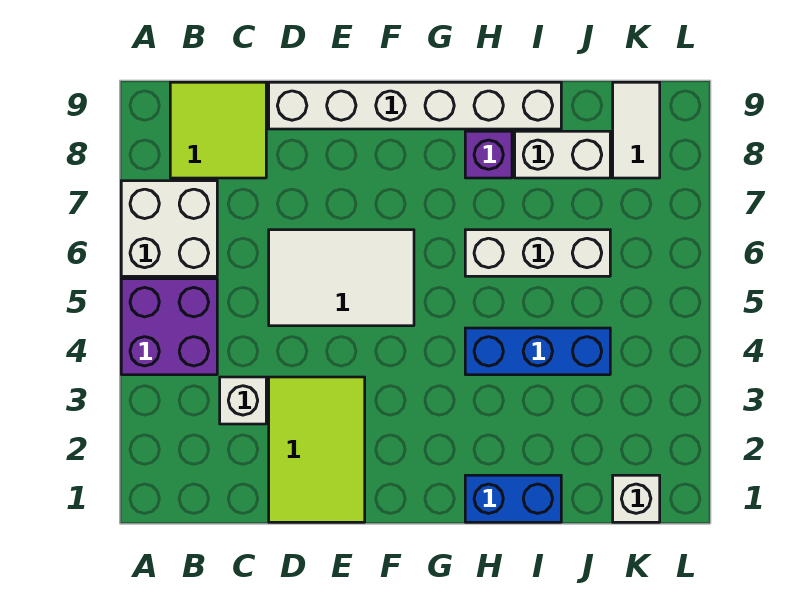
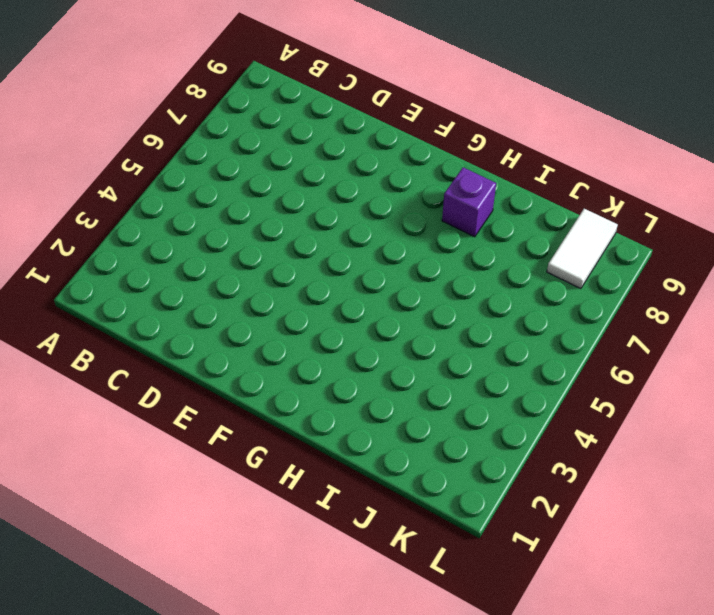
none -> purple brick A4:B5 level 1
none -> white brick A6:B7 level 1
none -> lime tile B8:C9 level 1

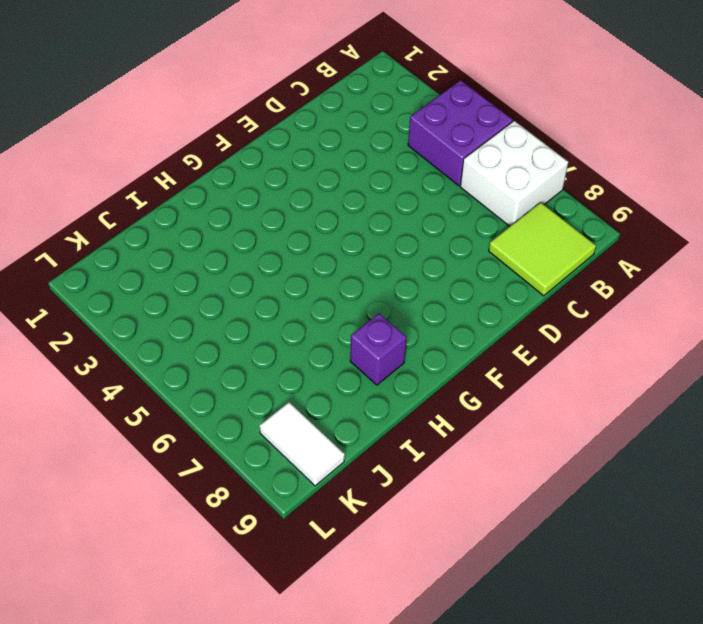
none -> white brick C3 level 1
none -> lime tile D1:E3 level 1
none -> white tile D5:F6 level 1

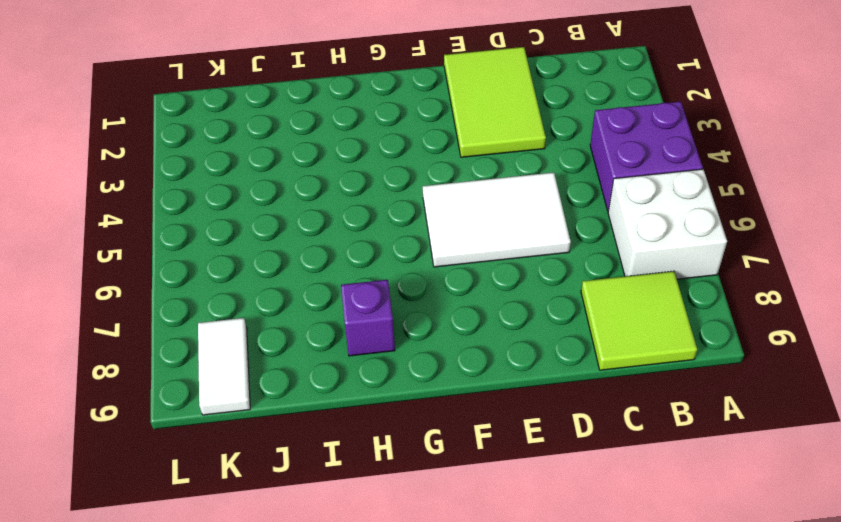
none -> white brick C3 level 1
none -> white brick D9:I9 level 1
none -> blue brick H1:I1 level 1

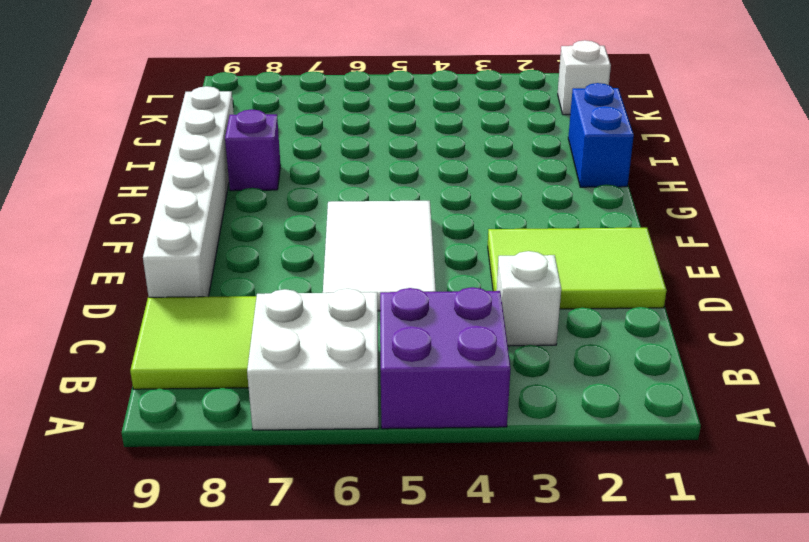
none -> blue brick H4:J4 level 1
none -> white brick H6:J6 level 1
none -> white brick I8:J8 level 1

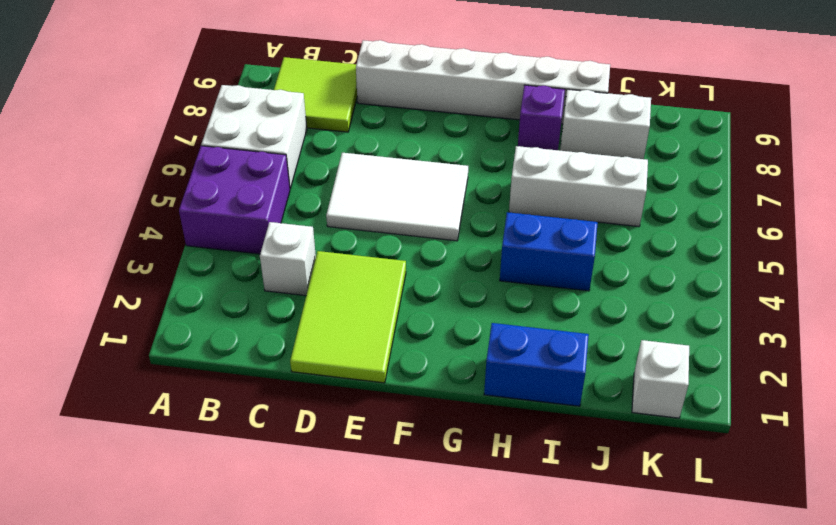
blue brick H4:I4 level 1 -> blue brick H4:J4 level 1
none -> white tile K8:K9 level 1

